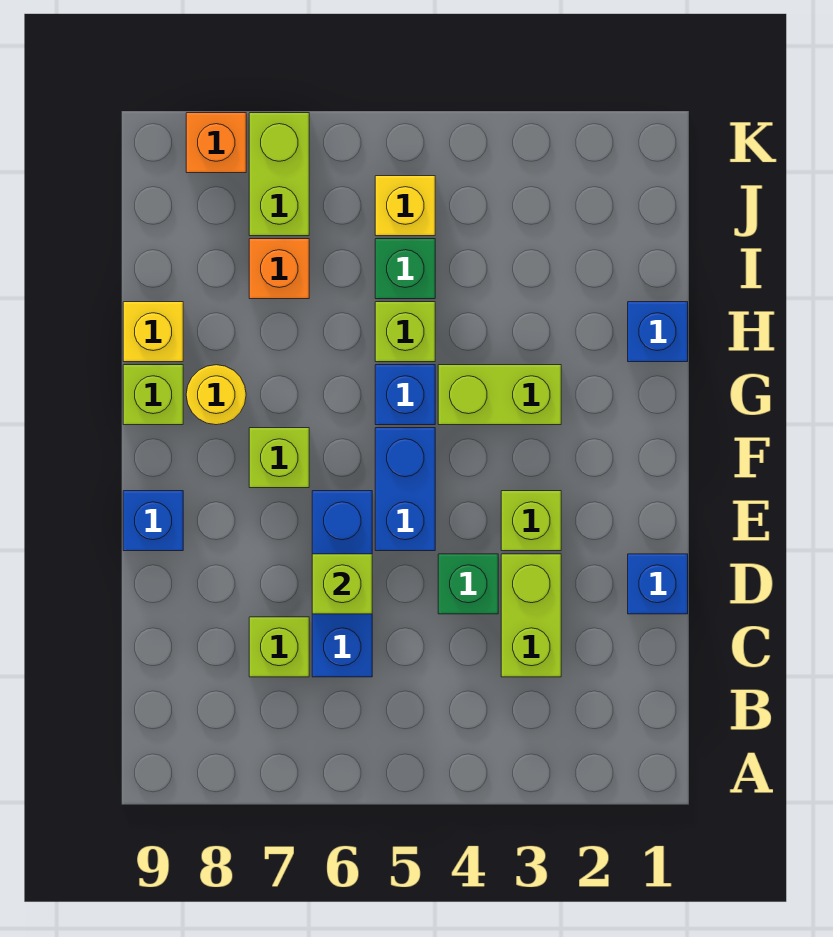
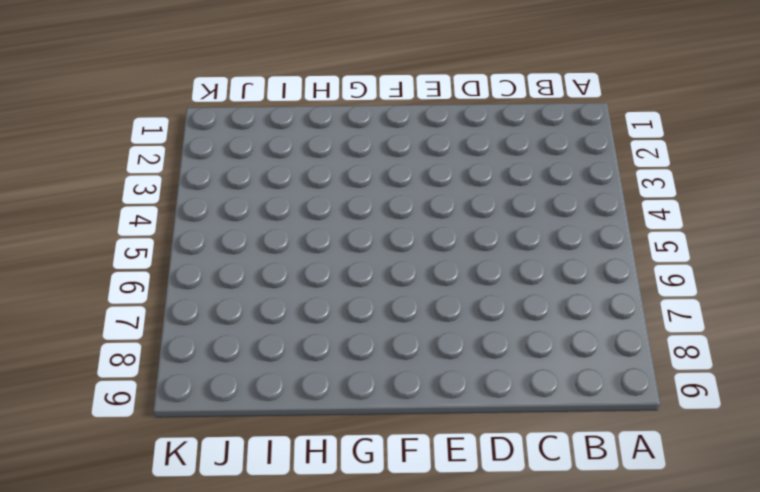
none -> lime brick C3:D3 level 1
none -> blue brick C6:E6 level 1
none -> lime brick C7 level 1

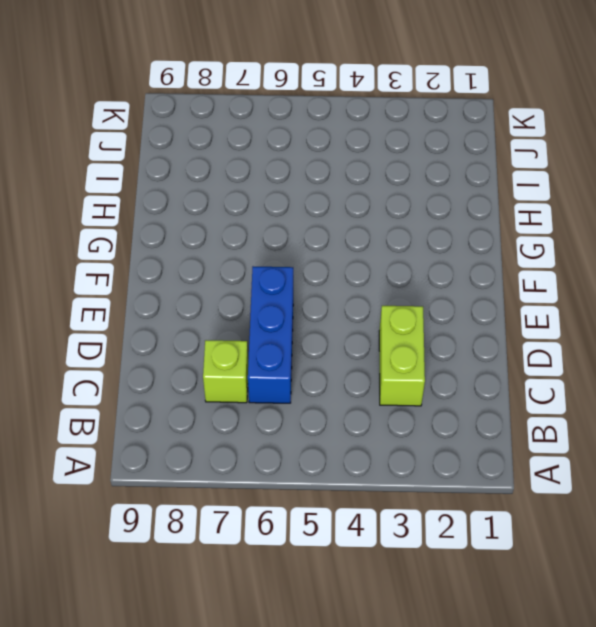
none -> blue brick D1 level 1
none -> green brick D4 level 1
none -> lime brick E3 level 1

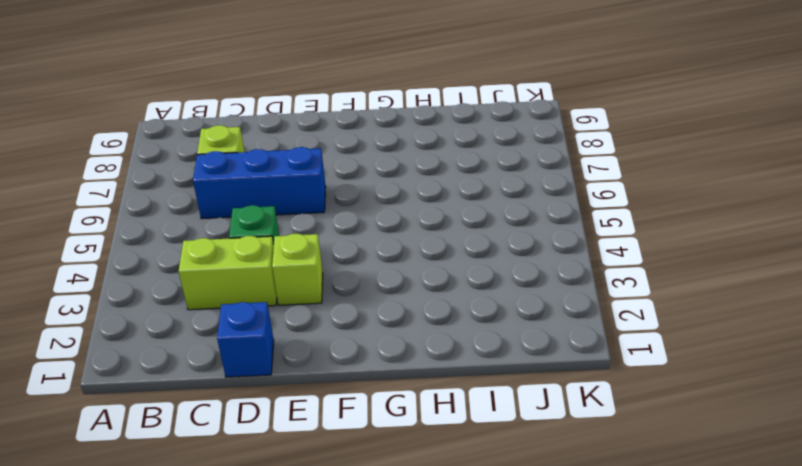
none -> blue brick E5:F5 level 1
none -> blue brick E9 level 1
none -> lime brick F7 level 1

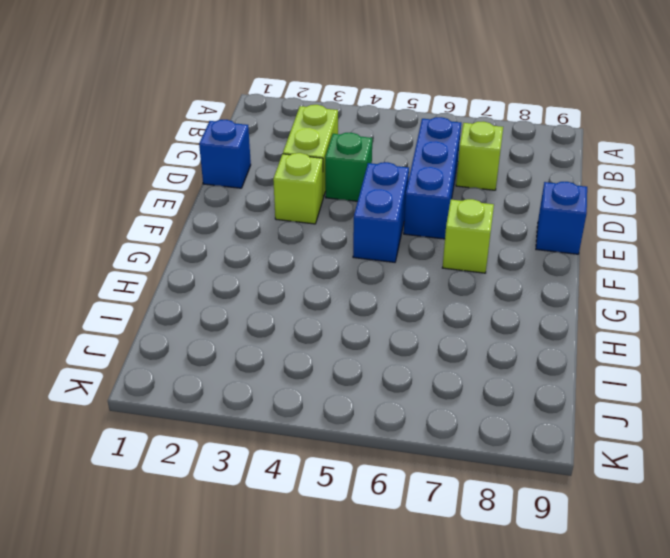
none -> lime brick G3:G4 level 1
none -> blue brick G5 level 1
none -> yellow round brick G8 level 1

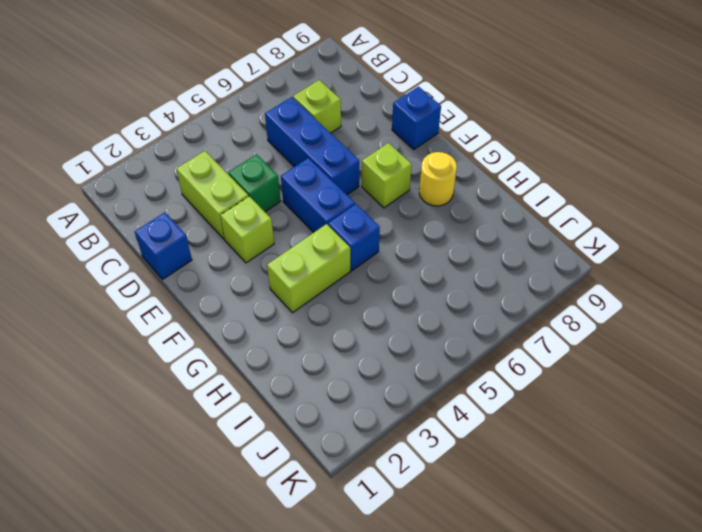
none -> lime brick G9 level 1
none -> blue brick H1 level 1
none -> lime brick H5 level 1

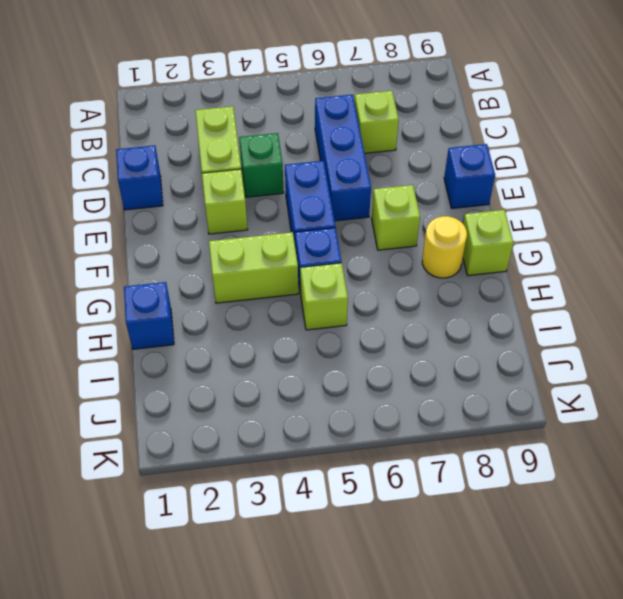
none -> yellow brick H9 level 1
none -> green brick I5 level 1
none -> orange brick I7 level 1

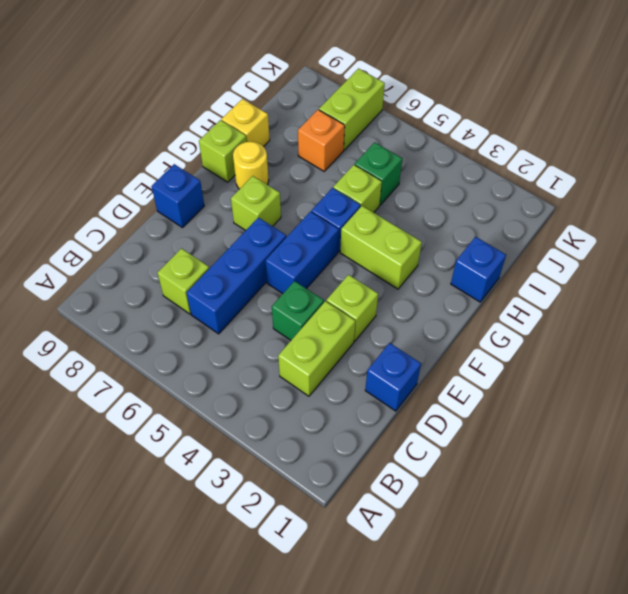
none -> yellow brick J5 level 1
none -> orange brick K8 level 1
none -> lime brick D6 level 2

